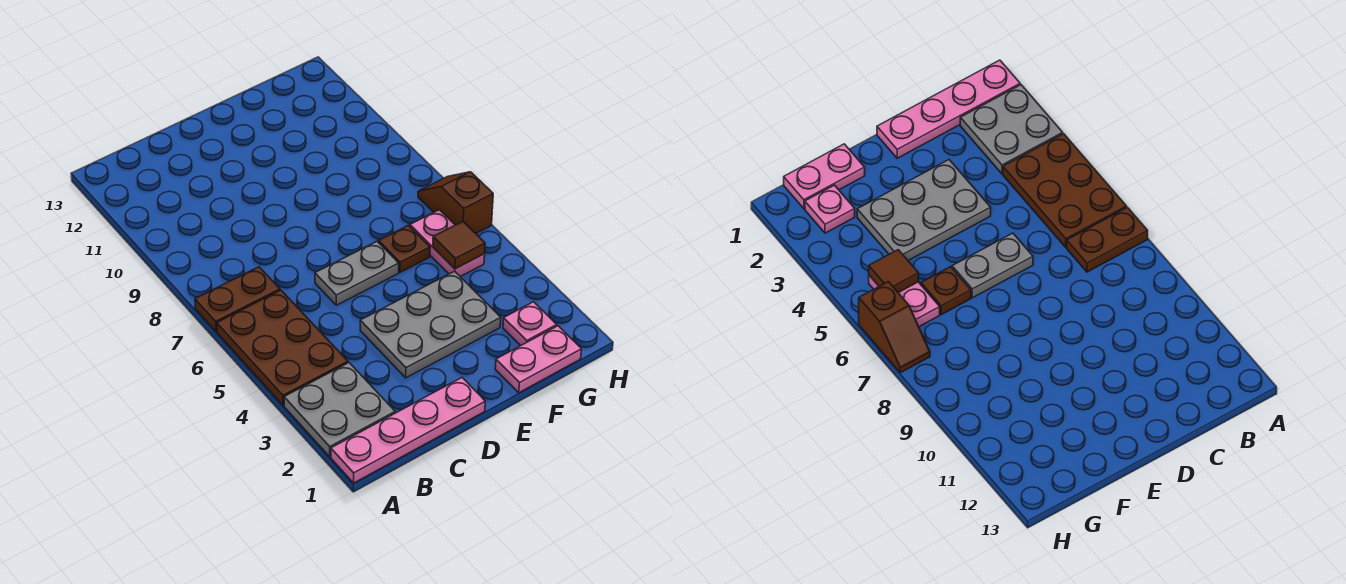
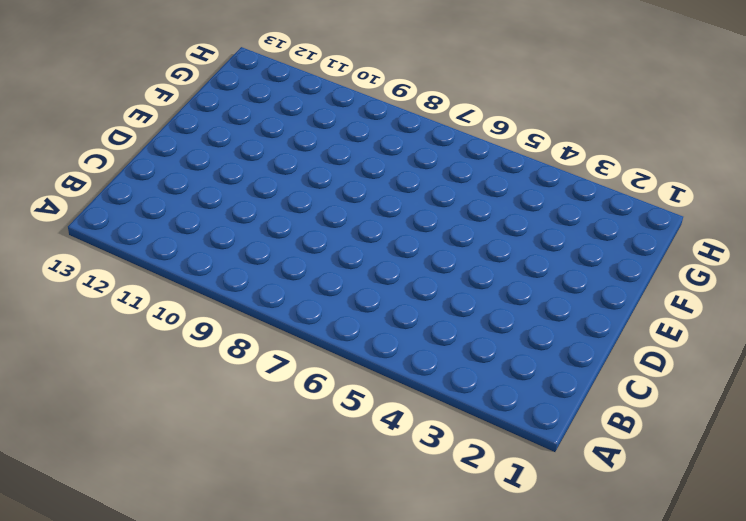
none -> pink plate A1:D1 level 1
none -> grey plate A2:B3 level 1
none -> brown plate A4:B6 level 1

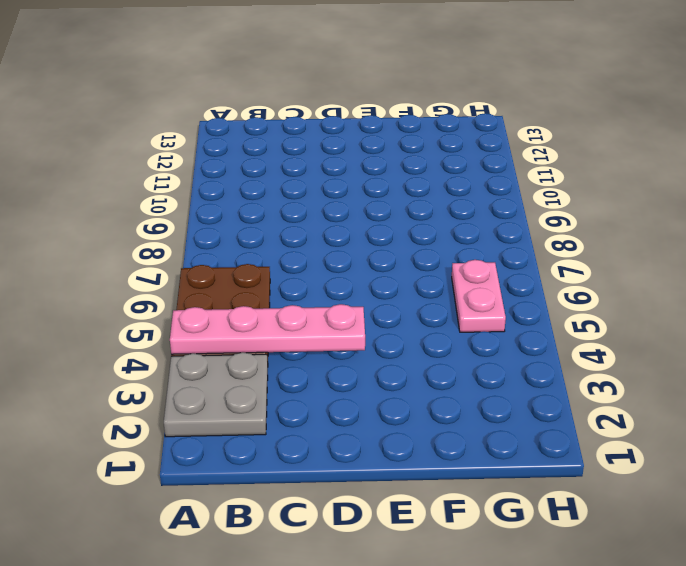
pink plate A4:D4 level 2 -> pink plate A1:D1 level 1
none -> brown plate A7:B7 level 1
none -> grey plate D3:F4 level 1
none -> grey plate D6:E6 level 1

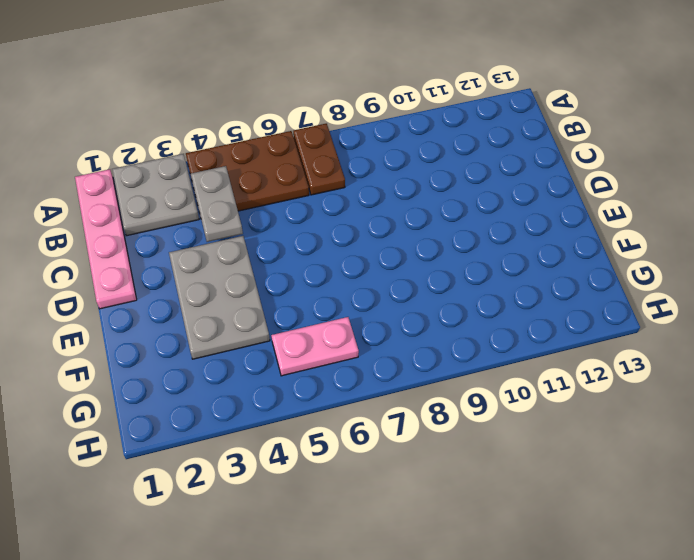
grey plate B4:C4 level 2 -> grey plate D6:E6 level 1
none -> pink plate F1:G1 level 1
none -> brown plate F6 level 1
none -> pink plate G2 level 1

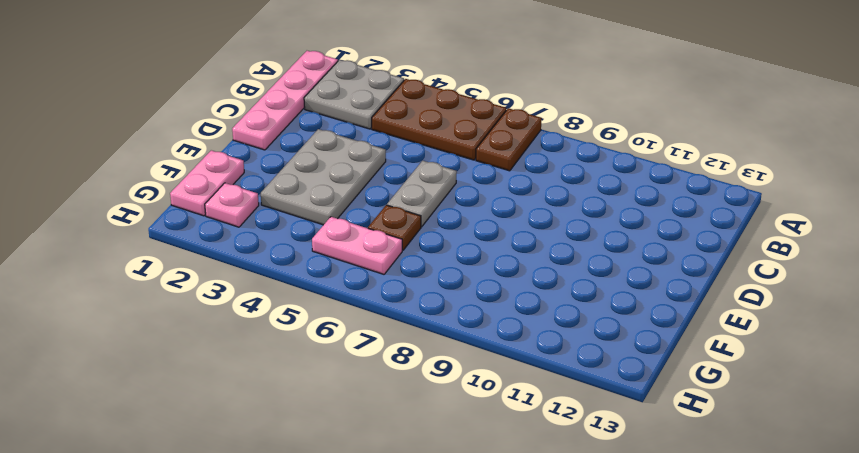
none -> brown slope H6:H7 level 1 top 6
none -> brown tile G5 level 2

